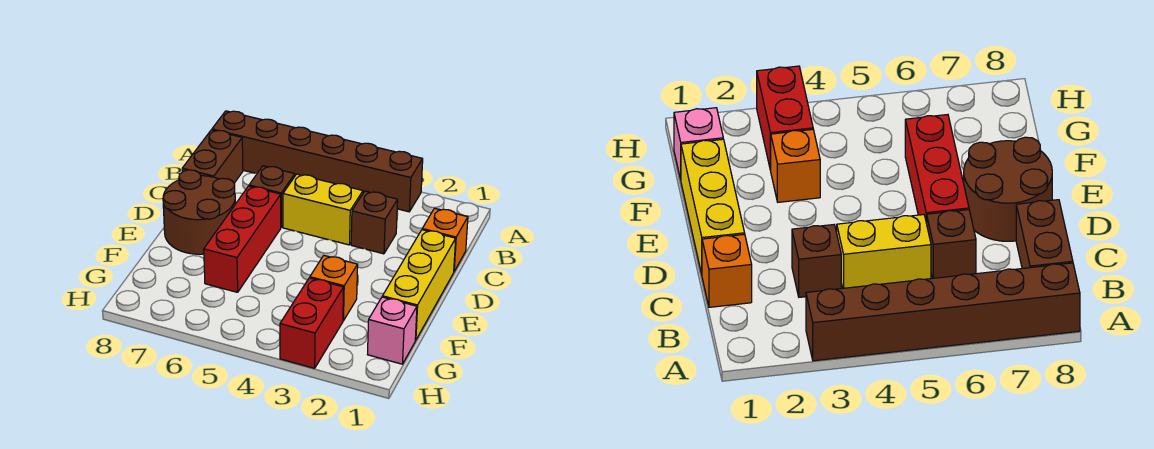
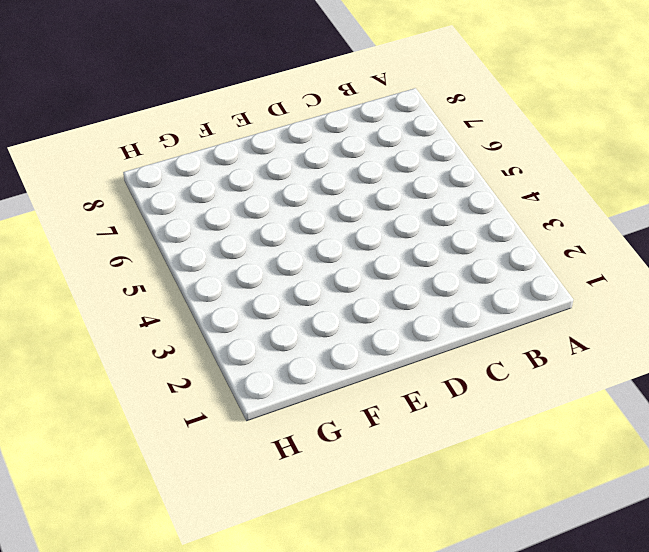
none -> brown brick A3:A8 level 1
none -> brown brick B8:C8 level 1
none -> orange brick C1 level 1

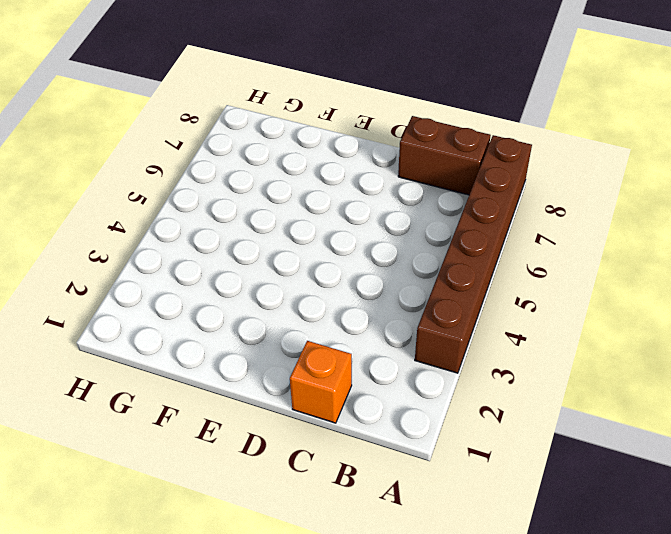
none -> brown brick C3 level 1
none -> yellow brick C4:C5 level 1
none -> brown brick C6 level 1

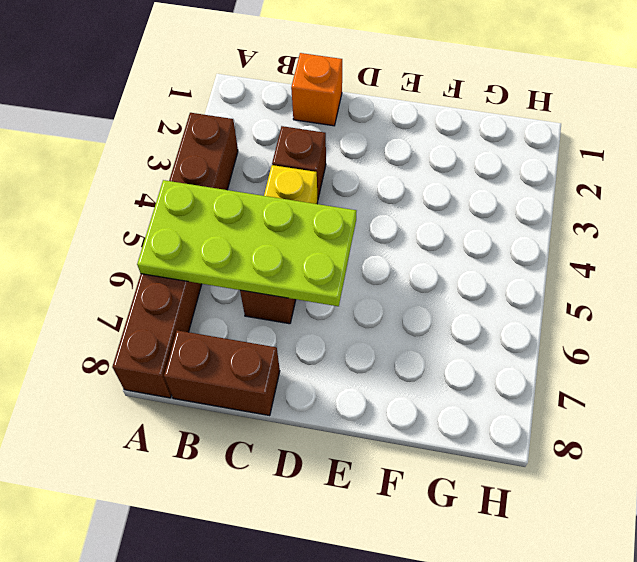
lime plate A5:D6 level 2 -> none
none -> yellow brick D1:F1 level 1
none -> red brick D6:F6 level 1
none -> brown round brick D7:E8 level 1

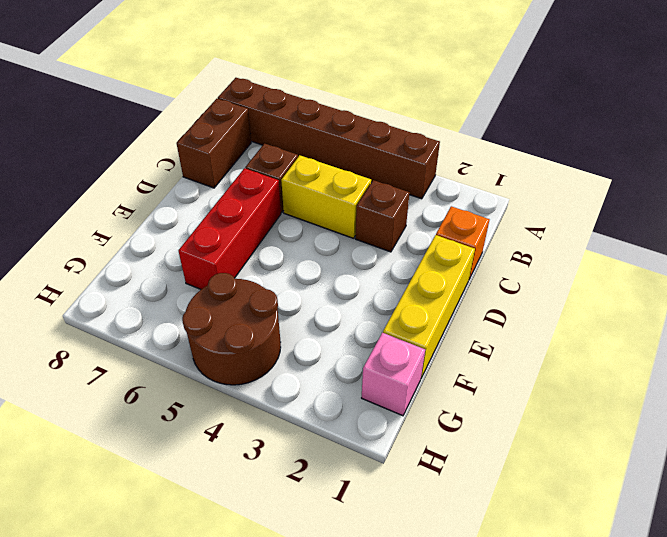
brown round brick G4:H5 level 1 -> brown round brick D7:E8 level 1
none -> orange brick F3 level 1
none -> red brick G3:H3 level 1

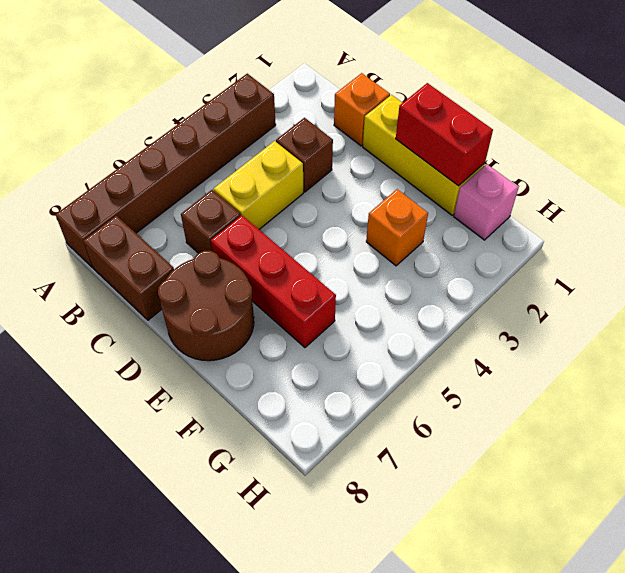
red brick E1:F1 level 2 -> red brick G3:H3 level 1

